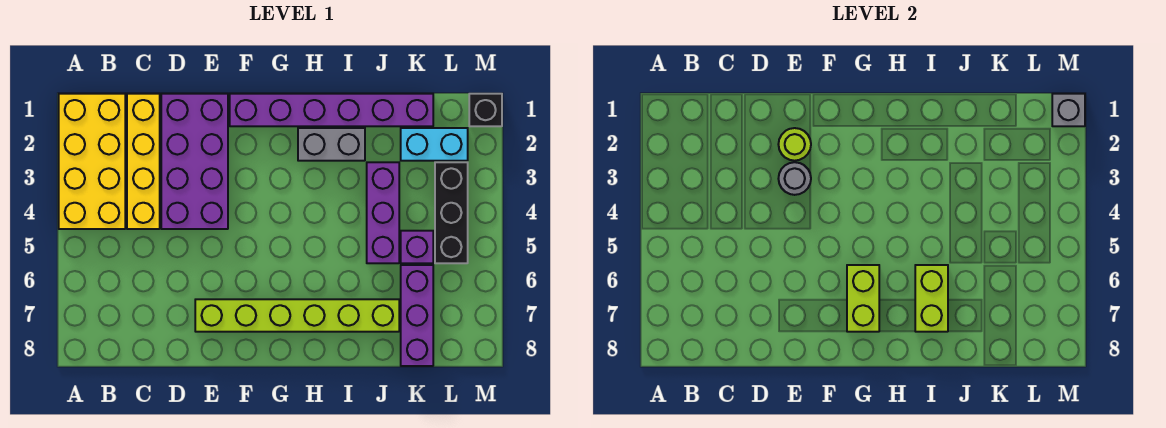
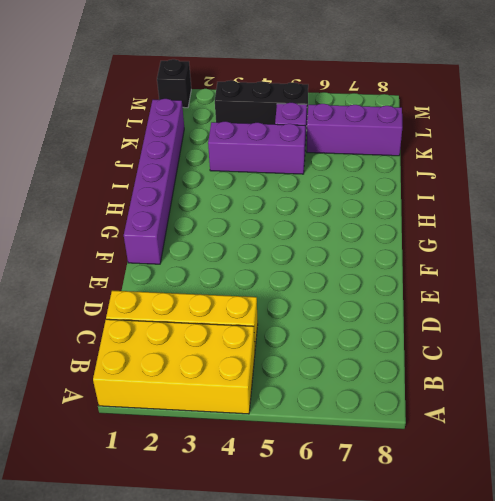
none -> purple brick D1:E4 level 1
none -> lime brick E7:J7 level 1
none -> grey brick H2:I2 level 1

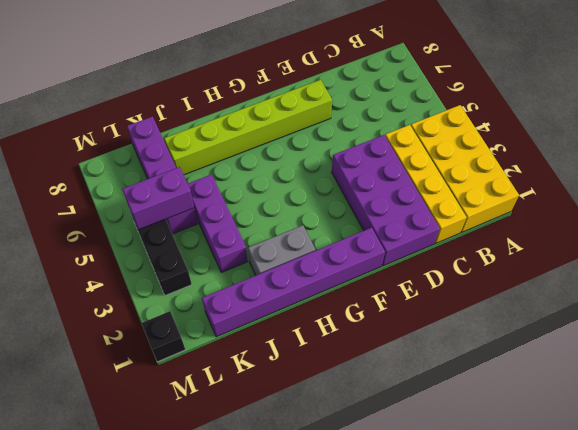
purple brick K5:L5 level 2 -> none
none -> cyan brick K2:L2 level 1
none -> lime round brick E2 level 2
none -> grey round brick E3 level 2

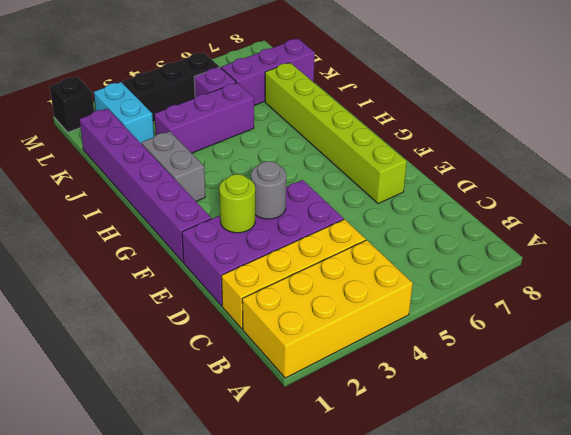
none -> lime brick G6:G7 level 2
none -> lime brick I6:I7 level 2
none -> grey brick M1 level 2

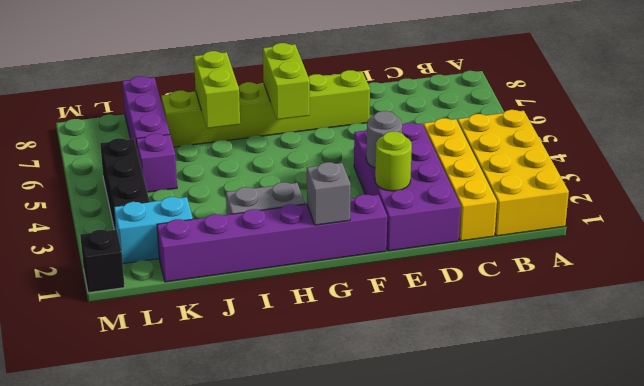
grey brick G1 level 2 -> grey brick M1 level 2
none -> purple brick J3:J5 level 1

